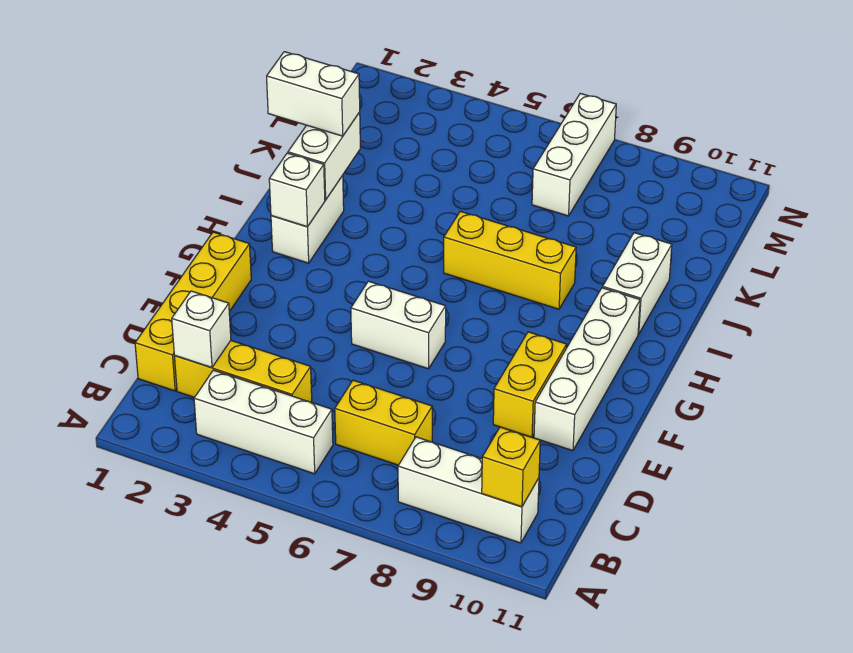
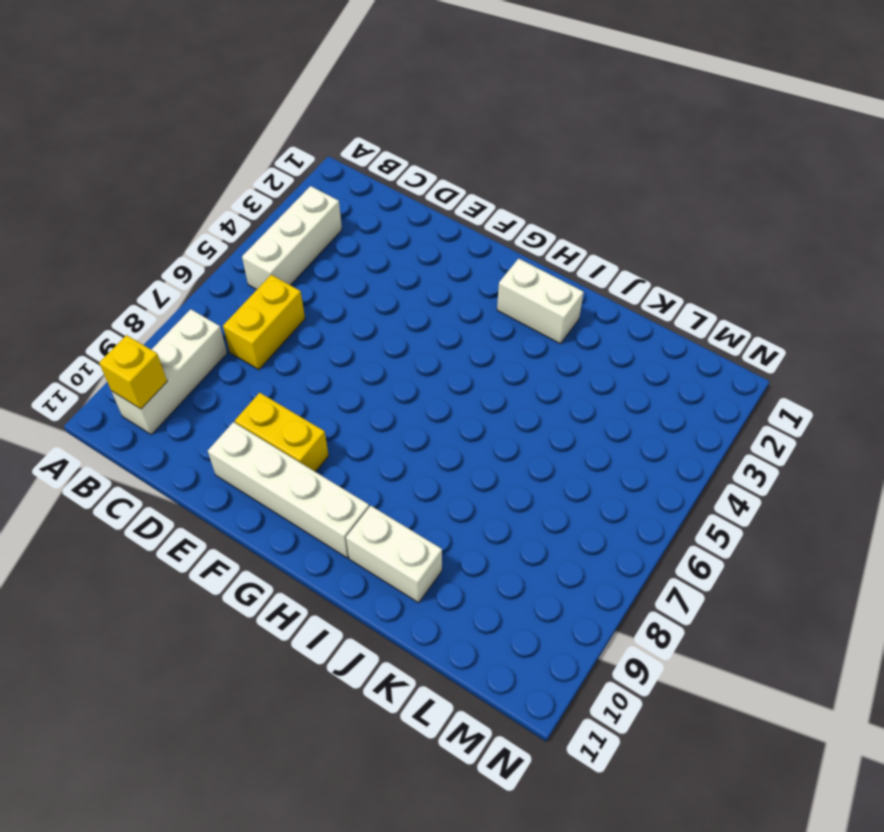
none -> yellow brick C1:F1 level 1
none -> yellow brick C2:C4 level 1
none -> white brick F5:F6 level 1

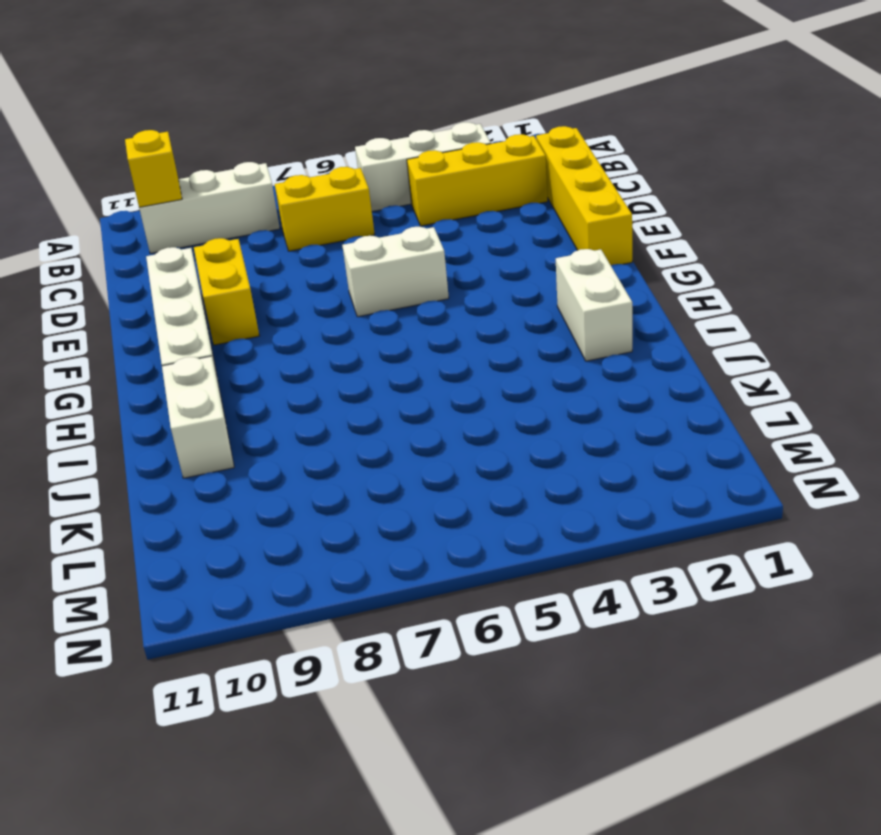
none -> yellow brick I6:I8 level 1
none -> white brick L7:N7 level 1
none -> white brick C2 level 2

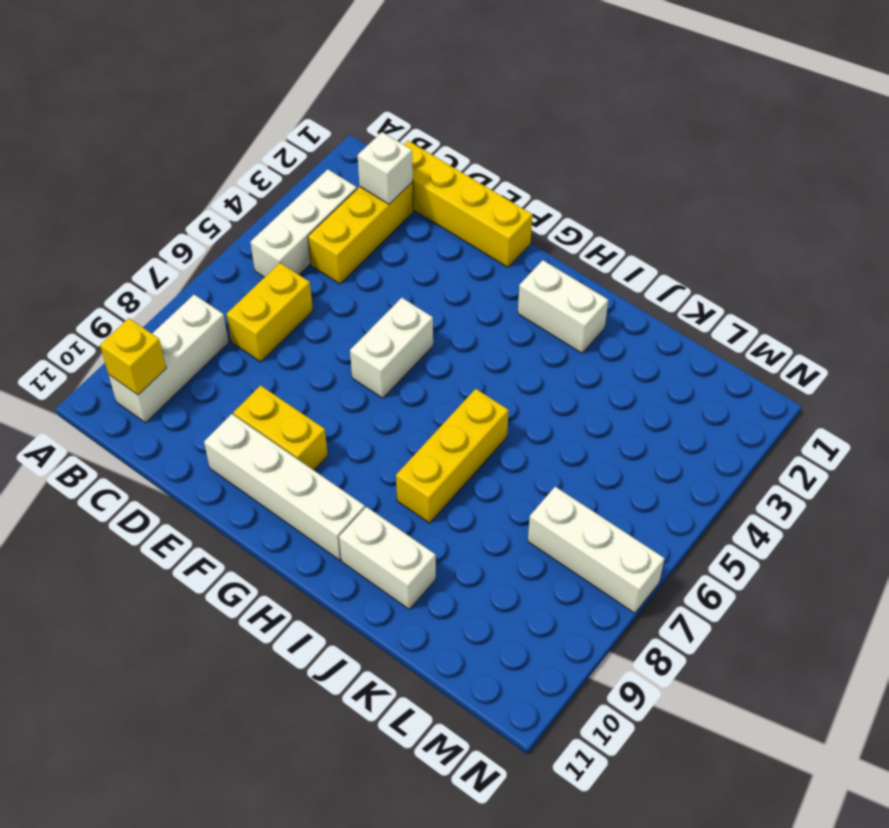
none -> white brick H2 level 2
none -> white brick I2:J2 level 2
none -> white brick J1:J2 level 3

